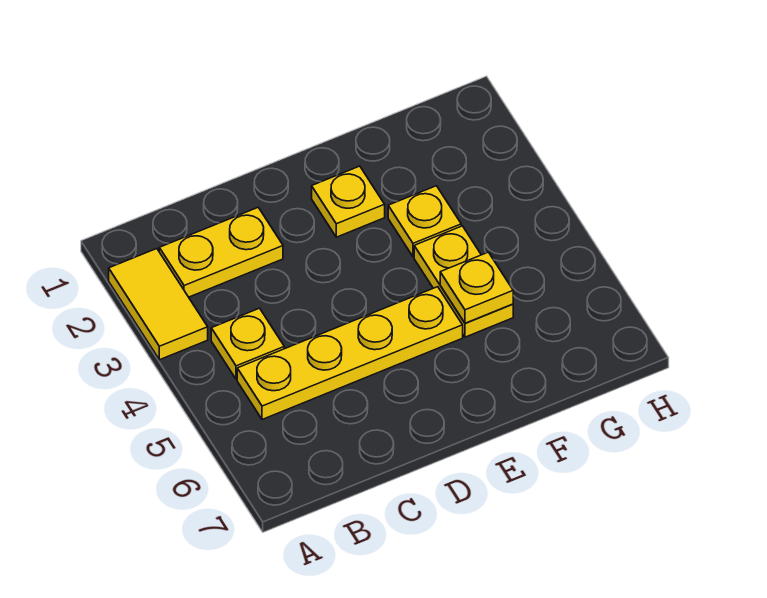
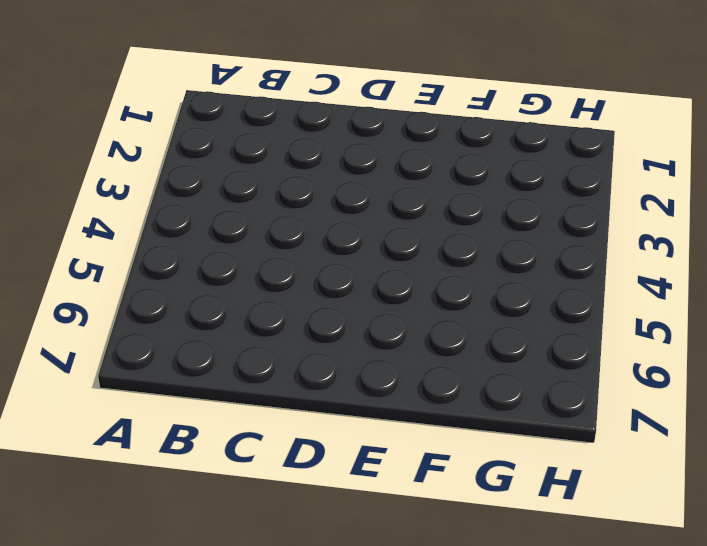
none -> yellow tile A2:A3 level 1
none -> yellow plate B2:C2 level 1

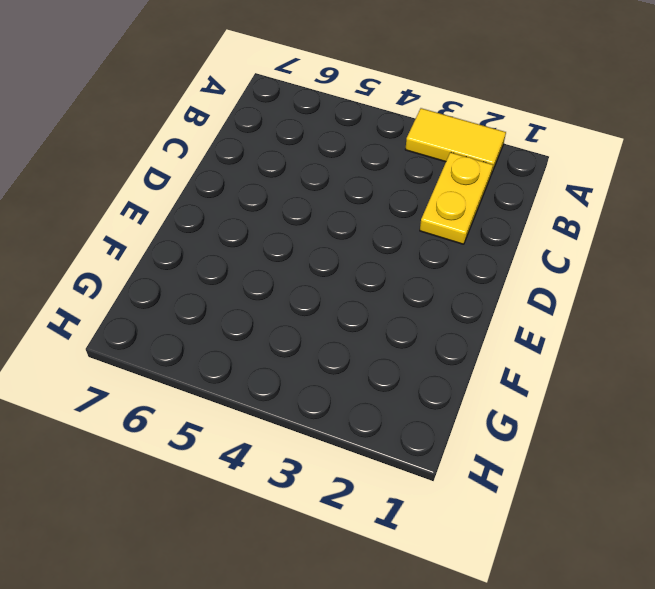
none -> yellow plate B4 level 1
none -> yellow plate B5:E5 level 1

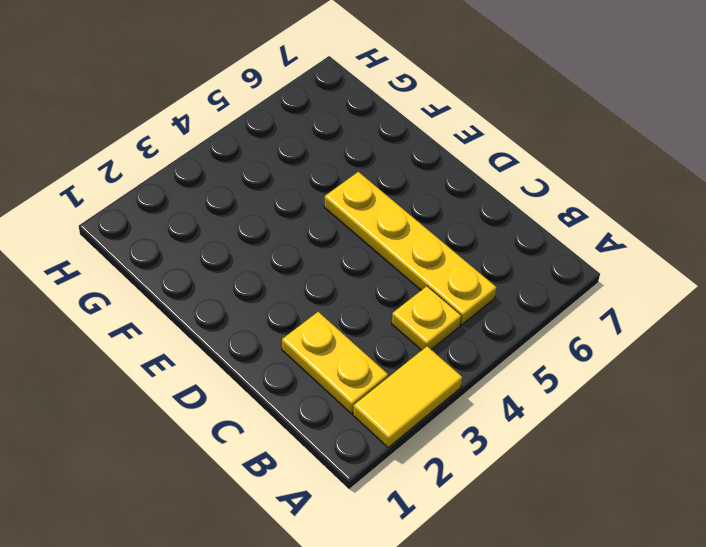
none -> yellow plate E2 level 1
none -> yellow plate F3 level 1

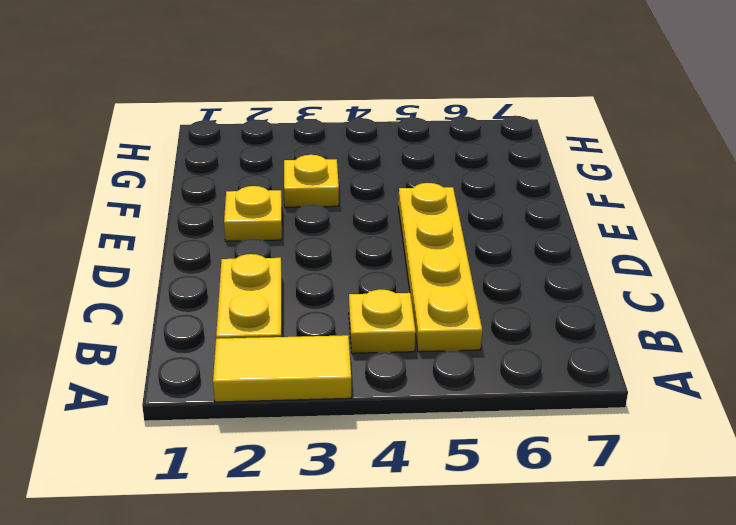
none -> yellow plate F4:F5 level 1
none -> yellow plate F5 level 2

